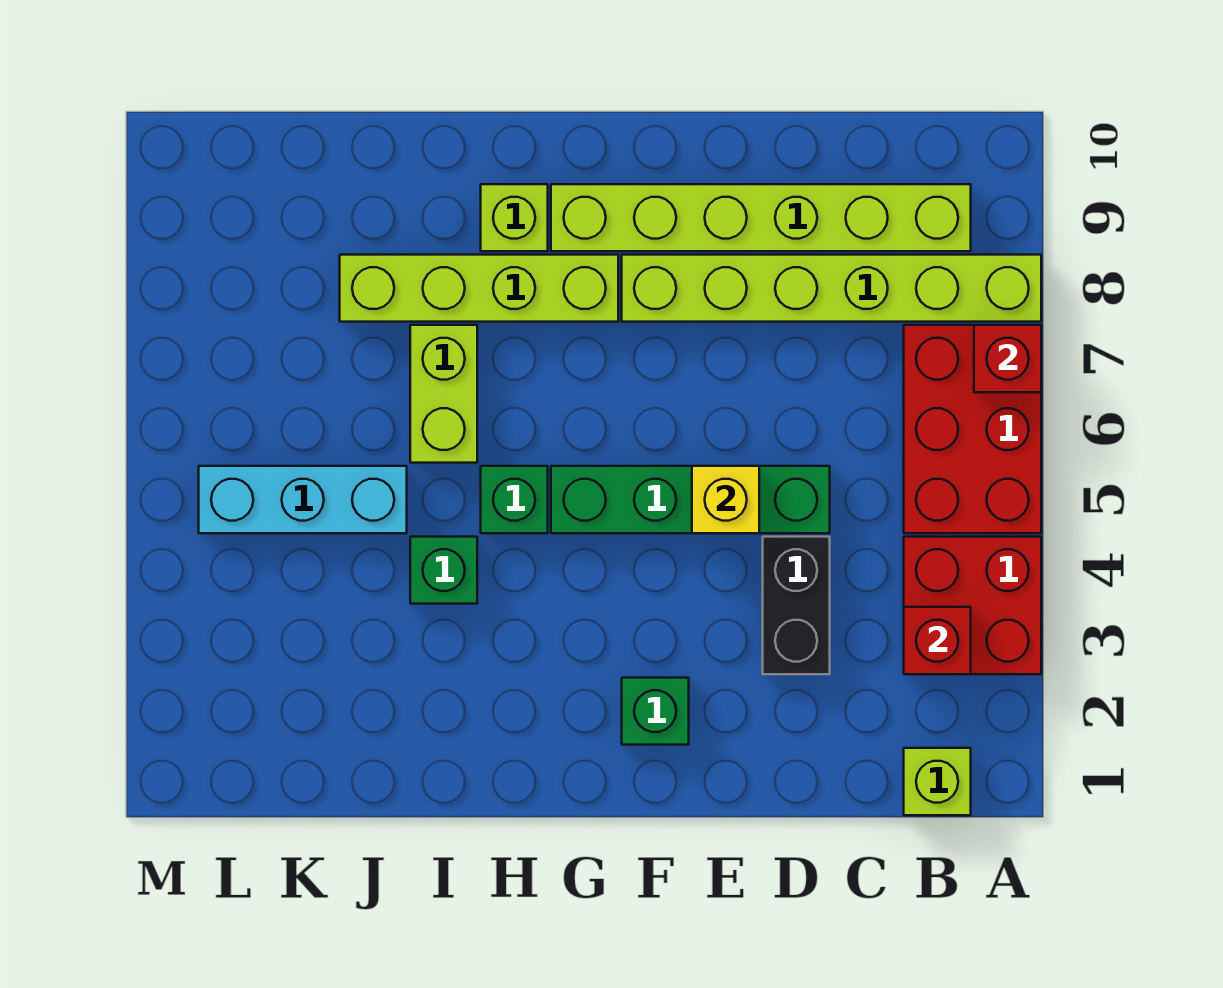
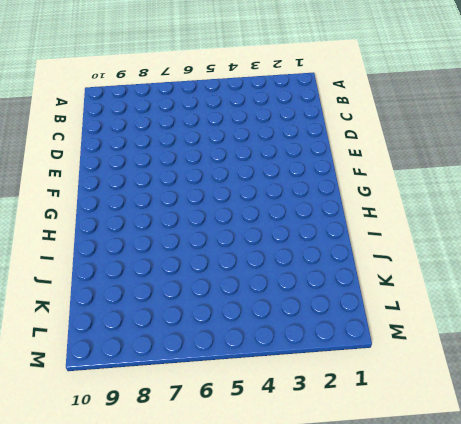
none -> red brick A3:B4 level 1
none -> red brick A5:B7 level 1
none -> lime brick A8:F8 level 1

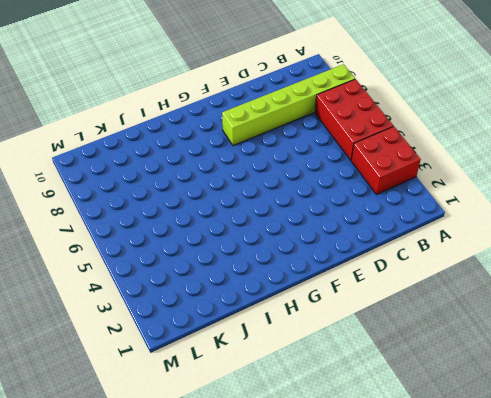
none -> lime brick B1 level 1
none -> lime brick B9:G9 level 1
none -> black brick D3:D4 level 1

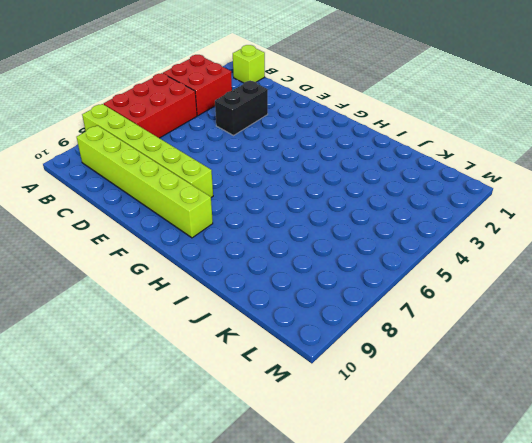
none -> green brick D5:G5 level 1
none -> green brick F2 level 1
none -> lime brick G8:J8 level 1

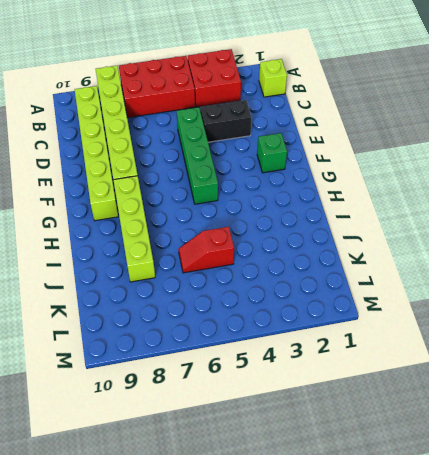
red slope J5:J6 level 1 top 5 -> cyan brick J5:L5 level 1
none -> green brick H5 level 1
none -> lime brick H9 level 1
none -> green brick I4 level 1

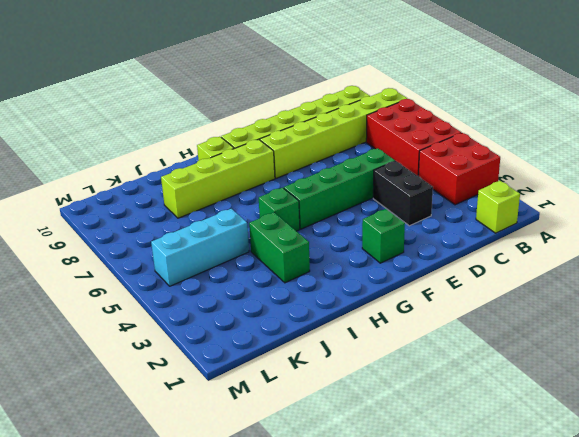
green brick I3:I4 level 1 -> green brick I4 level 1
none -> lime brick I6:I7 level 1
none -> red brick A7 level 2
none -> red brick B3 level 2

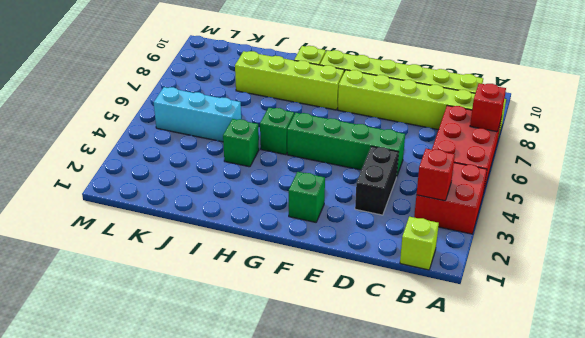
none -> lime brick I6:I7 level 1
none -> yellow brick E5 level 2

